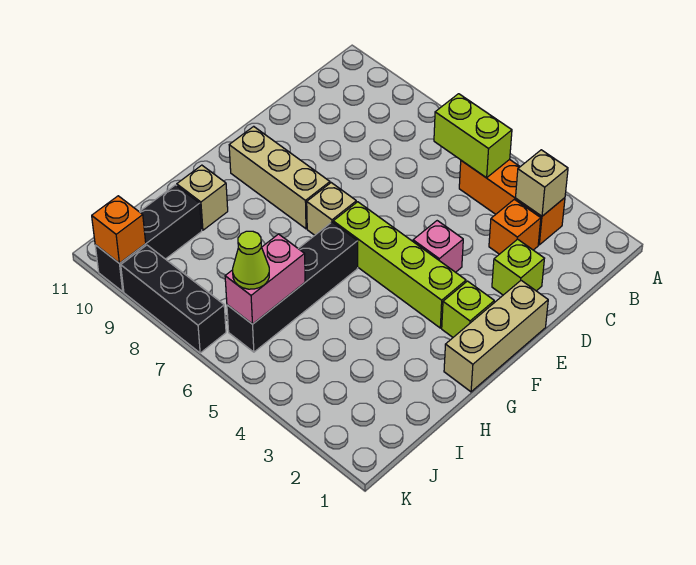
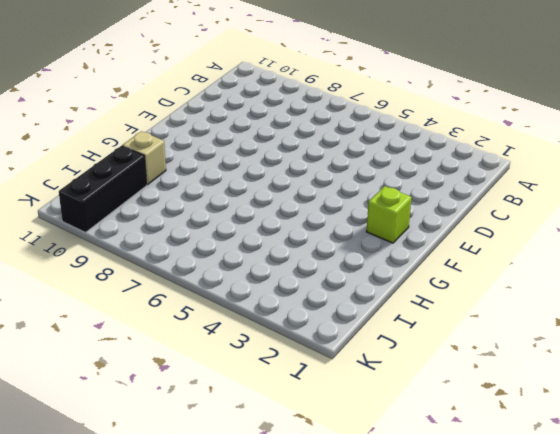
none -> orange brick B3:B5 level 1
none -> orange brick C3 level 1
none -> lime brick D2 level 1

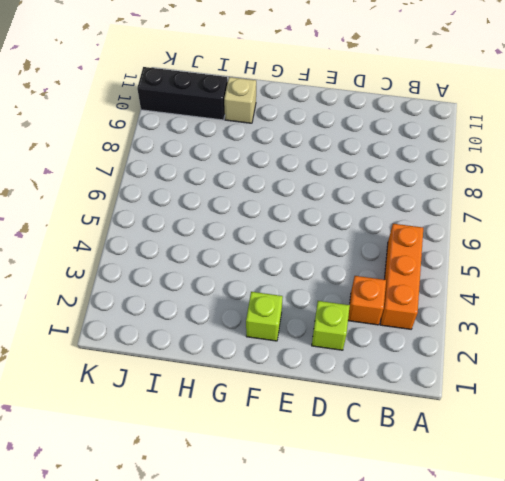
none -> tan brick E1:G1 level 1
none -> pink brick E4 level 1
none -> lime brick F3:F6 level 1

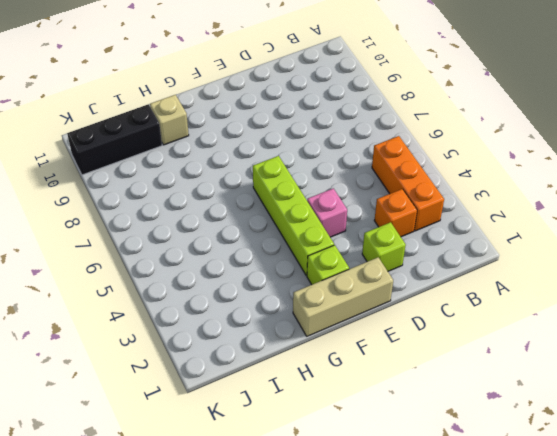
none -> tan brick F7 level 1
none -> tan brick F8:F10 level 1
none -> black brick G6:J6 level 1

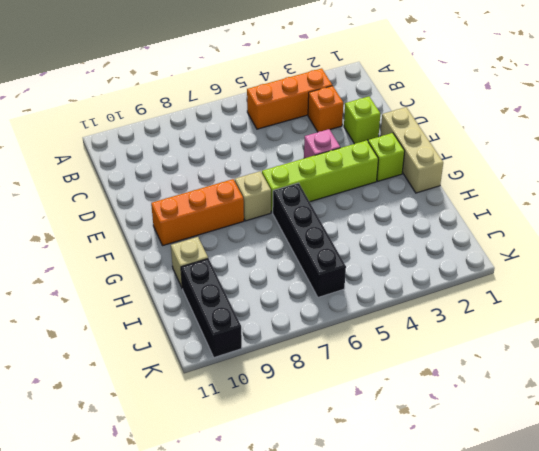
orange brick F8:F10 level 1 -> tan brick F8:F10 level 1
none -> black brick K7:K9 level 1
none -> tan brick B3 level 2
none -> lime brick B5:B6 level 2

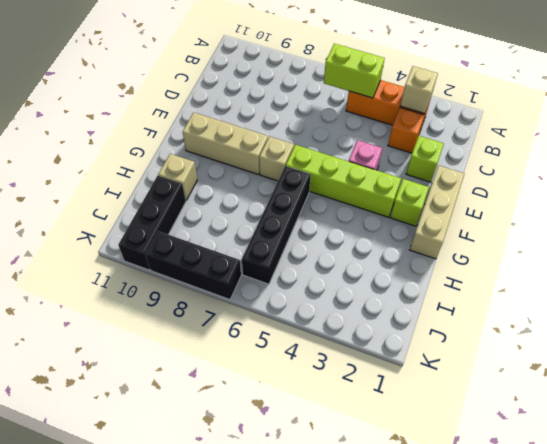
none -> pink brick I6:J6 level 2
none -> orange brick K10 level 2
none -> lime cone J6 level 3

